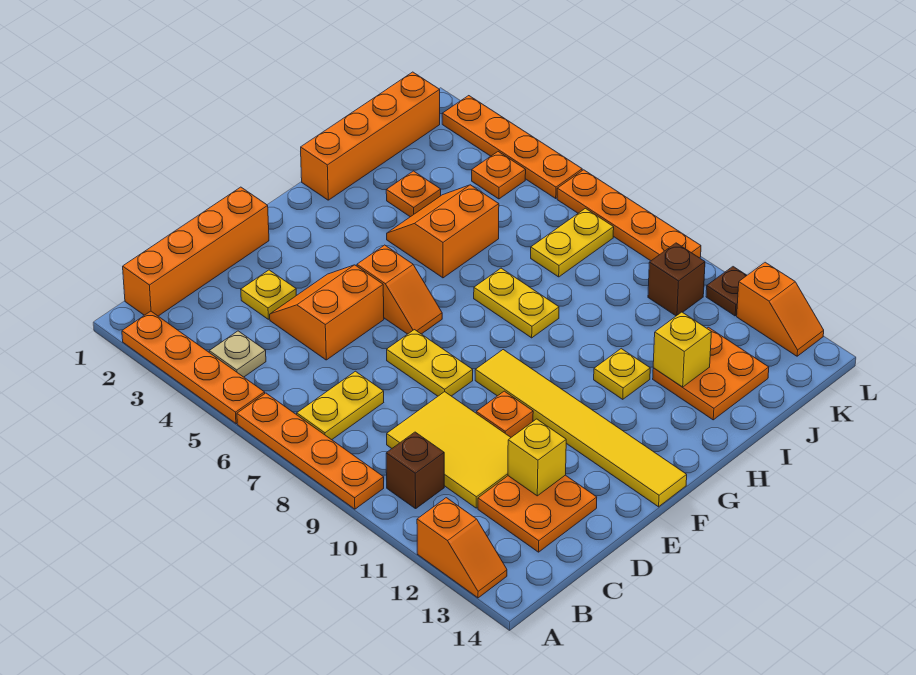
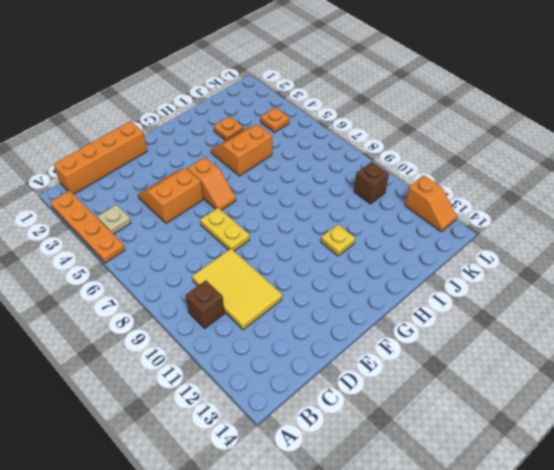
none -> orange plate A6:A9 level 1
none -> orange slope A12:A13 level 1 top 12
none -> yellow plate B7:C7 level 1
none -> orange plate C12:D13 level 1

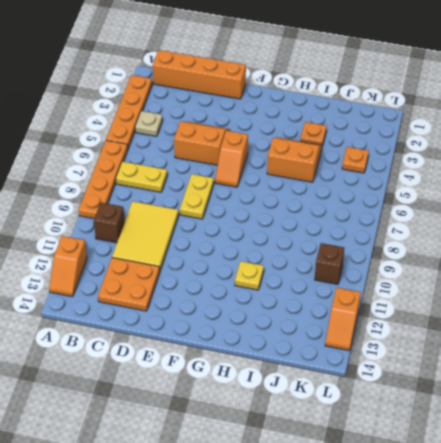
none -> yellow plate D3 level 1
none -> orange plate E10 level 1
none -> yellow tile F9:F14 level 1
none -> orange brick H1:K1 level 1

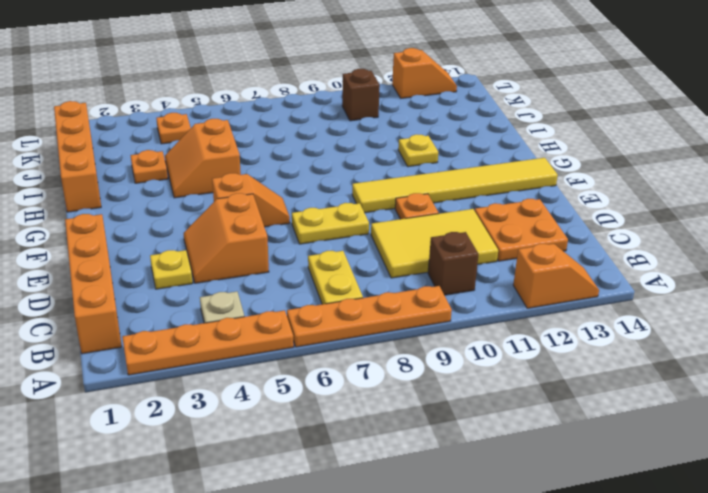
none -> yellow plate H7:H8 level 1
none -> orange plate I12:J13 level 1
none -> yellow plate J7:K7 level 1
none -> orange plate L2:L5 level 1

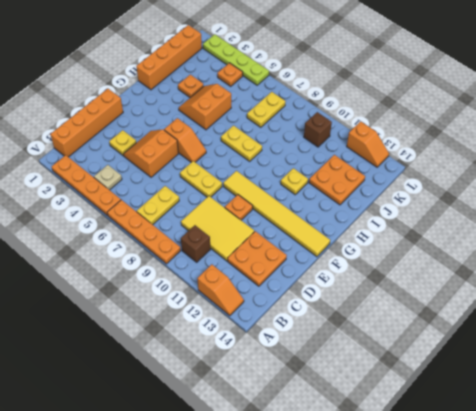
lime plate L2:L5 level 1 -> orange plate L2:L5 level 1
none -> orange plate L6:L9 level 1
none -> brown plate L11 level 1
none -> yellow brick D12 level 2
none -> yellow brick I12 level 2

